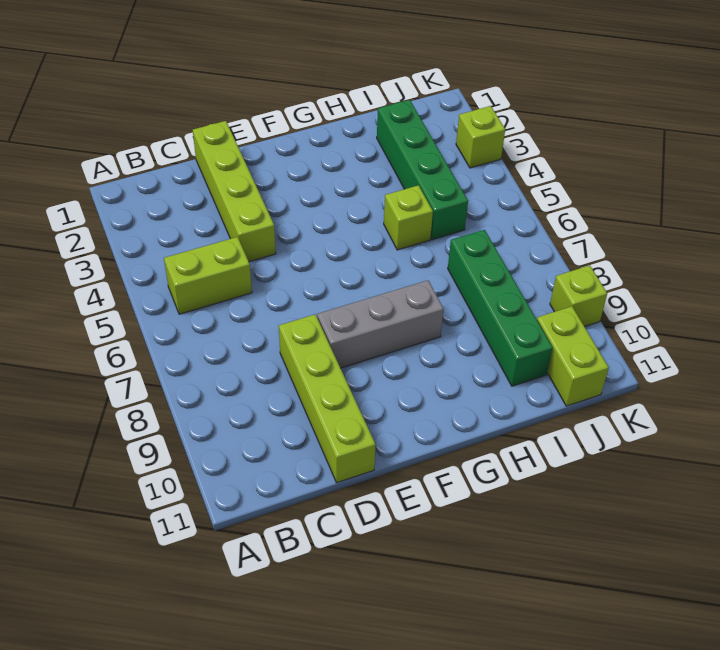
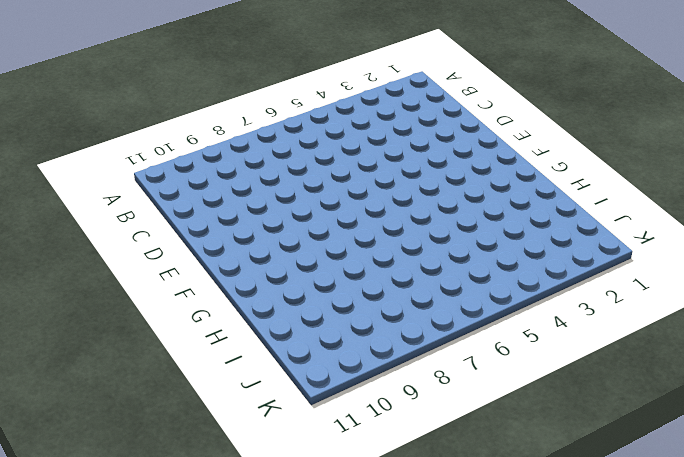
none -> lime brick B5:C5 level 1
none -> lime brick D1:D4 level 1

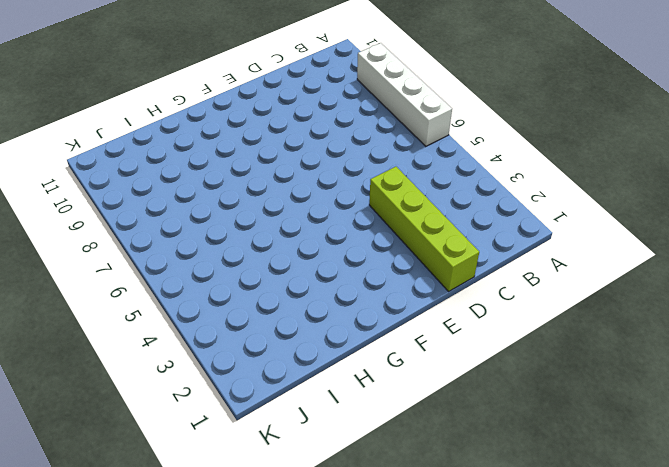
white brick A6:A9 level 1 -> none
none -> lime brick B5:C5 level 1
none -> lime brick D8:D11 level 1

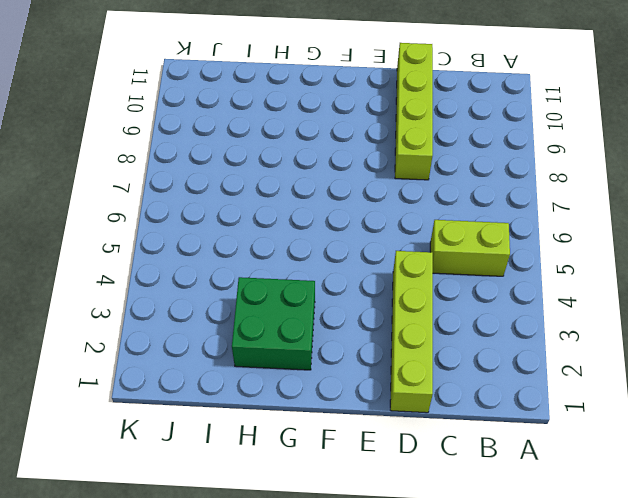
green brick G2:H3 level 1 -> none
none -> grey brick E8:G8 level 1
none -> lime brick H5 level 1

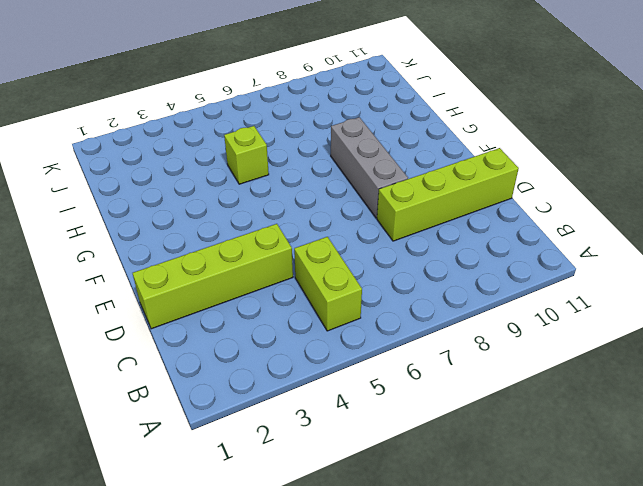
none -> green brick I2:I5 level 1
none -> green brick I7:I10 level 1

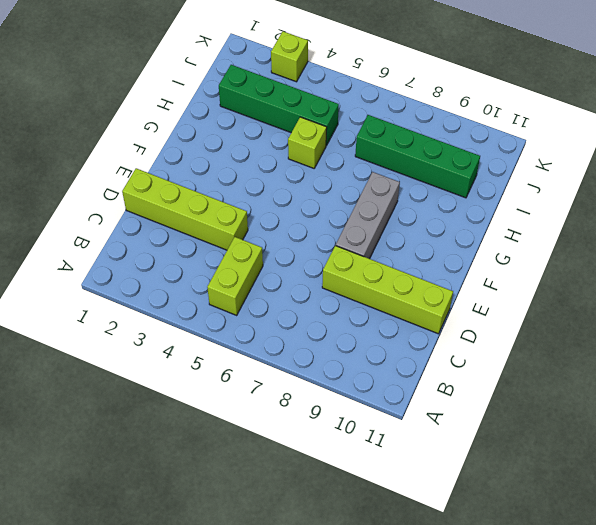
none -> lime brick J10:J11 level 1
none -> lime brick K9 level 1

